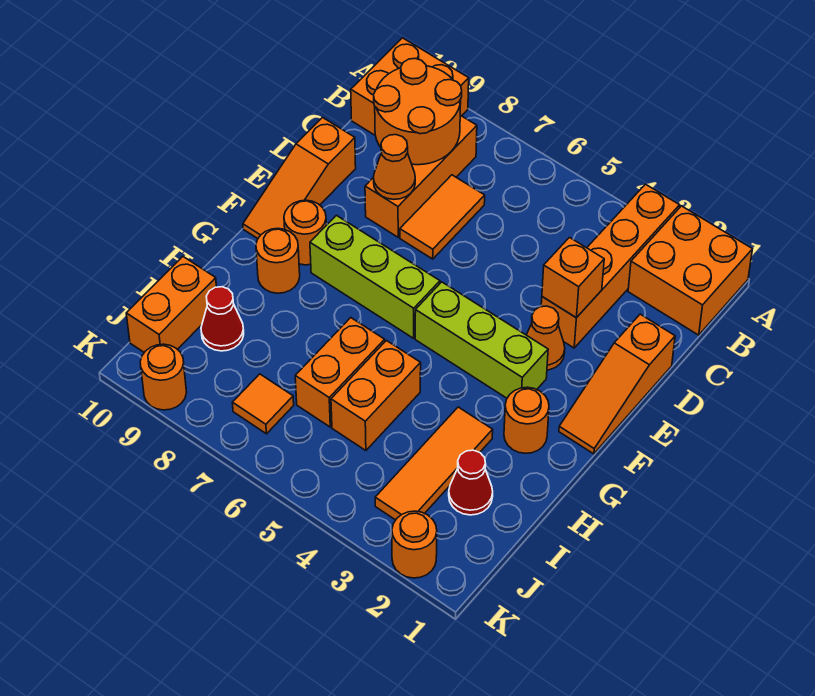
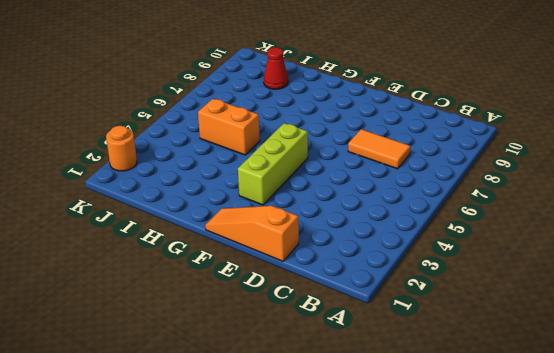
none -> orange brick A1:B2 level 1
none -> orange brick A3:D3 level 1
none -> orange brick A9:B10 level 1

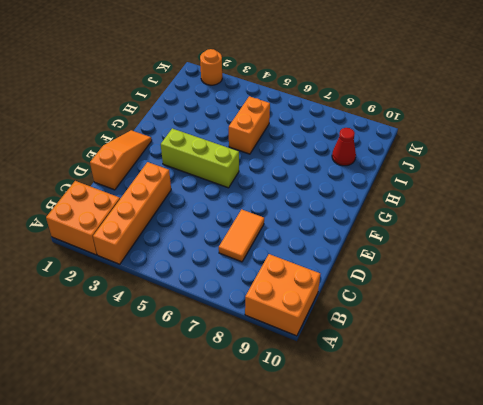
none -> orange brick B8:D8 level 1
none -> orange slope D10:F10 level 1 top D
none -> orange cone E3 level 1

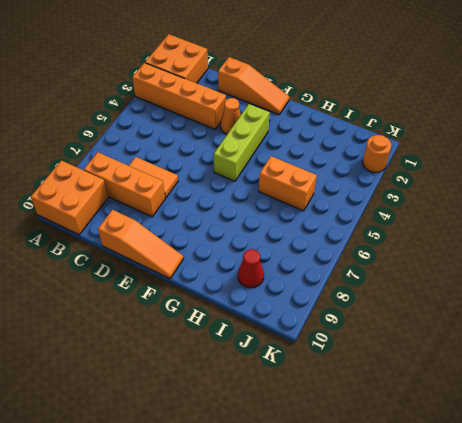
none -> lime brick F6:F8 level 1
none -> orange round brick F9 level 1
none -> orange round brick G2 level 1

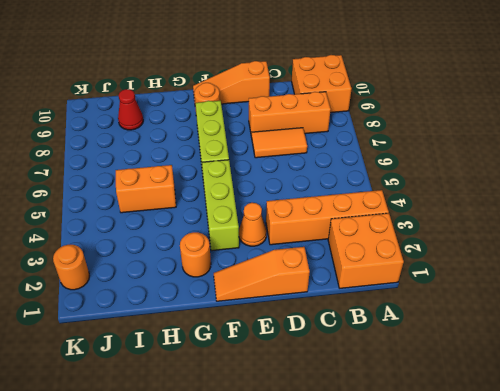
none -> orange round brick G9 level 1
none -> orange tile H3:J3 level 1
none -> orange brick H6:I6 level 1

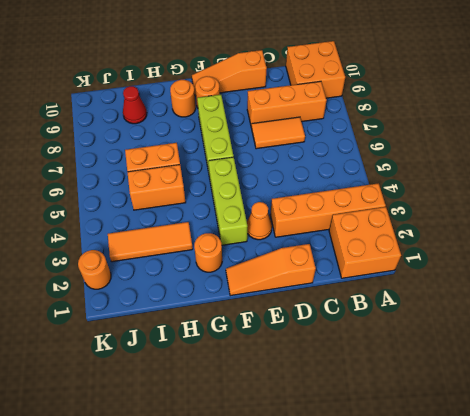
none -> red cone I2 level 1
none -> orange brick I10:J10 level 1
none -> orange tile J7 level 1

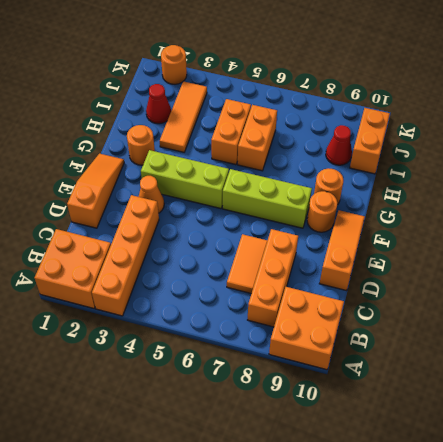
none -> orange tile J7 level 1
none -> orange round brick K9 level 1
none -> orange round brick B8:C9 level 2

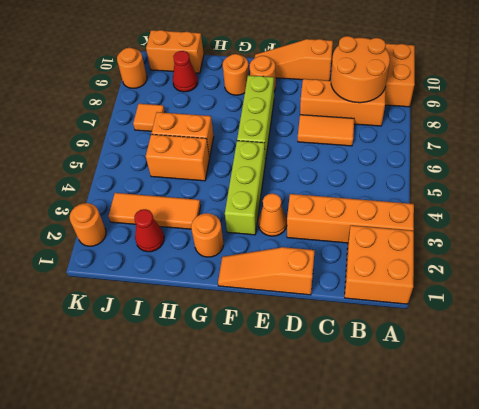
none -> orange brick D3 level 2
none -> orange cone D8 level 2

